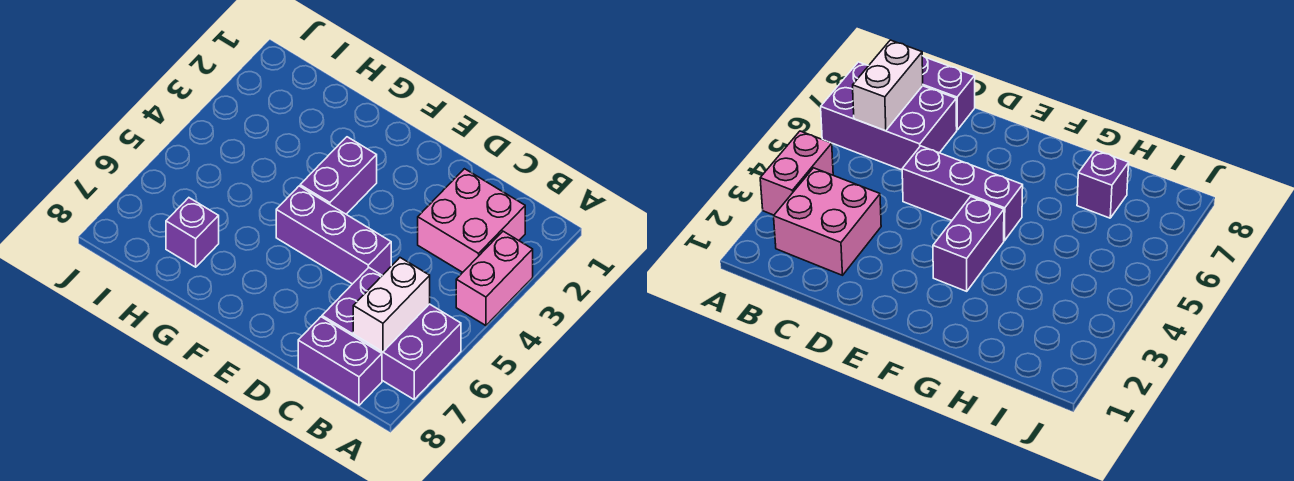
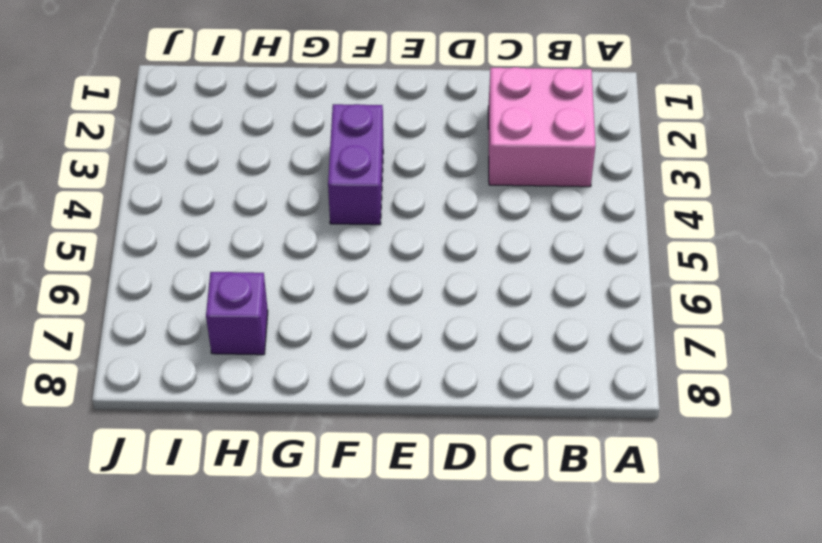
none -> pink brick A3:A4 level 1
none -> purple brick A6:C7 level 1

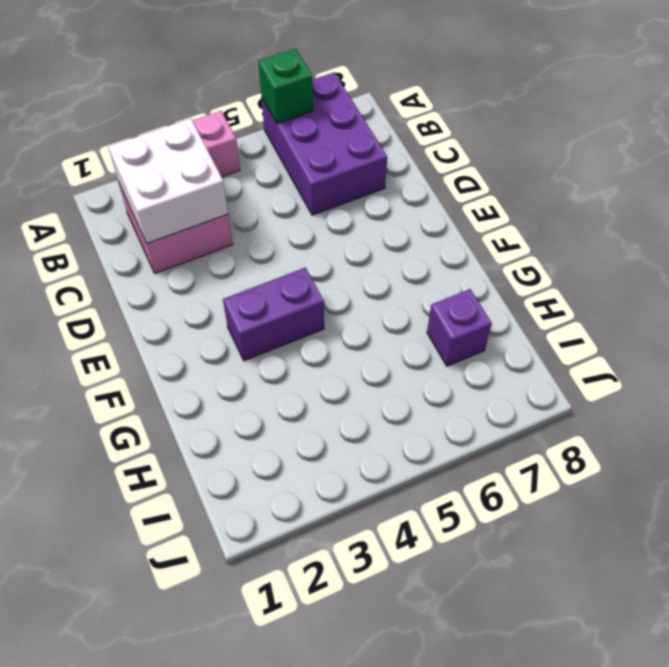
green brick A6 level 2 -> none
white brick B2:C3 level 2 -> none
none -> purple brick B8:C8 level 1
none -> purple brick D5:F5 level 1

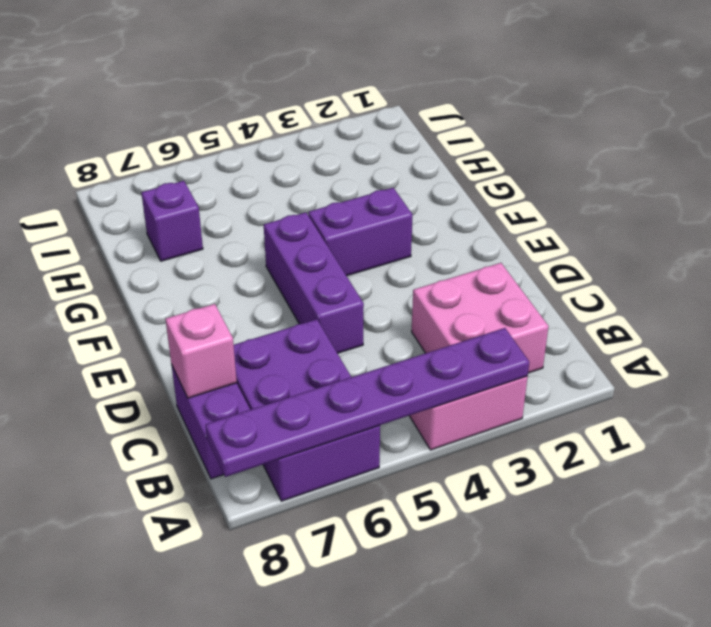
purple plate A3:A8 level 2 -> none
pink brick C8 level 2 -> none
none -> white brick B6:B7 level 2

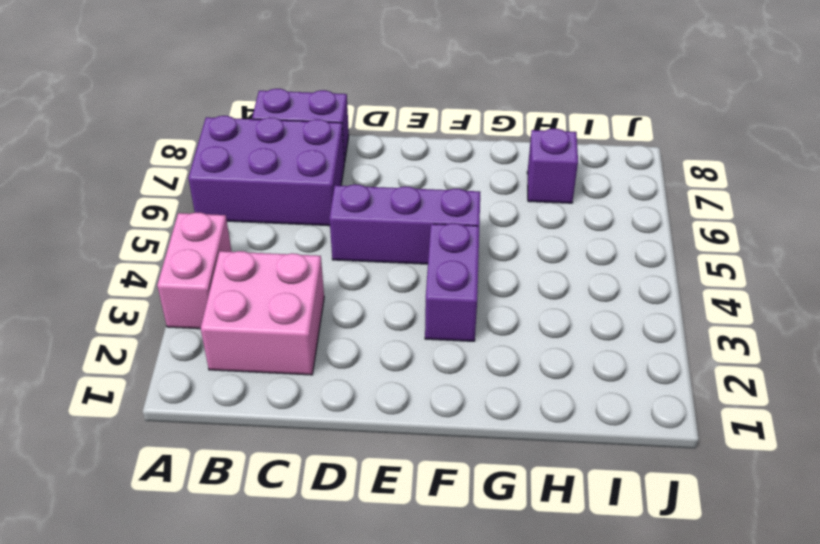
none -> white brick B6:B7 level 2

